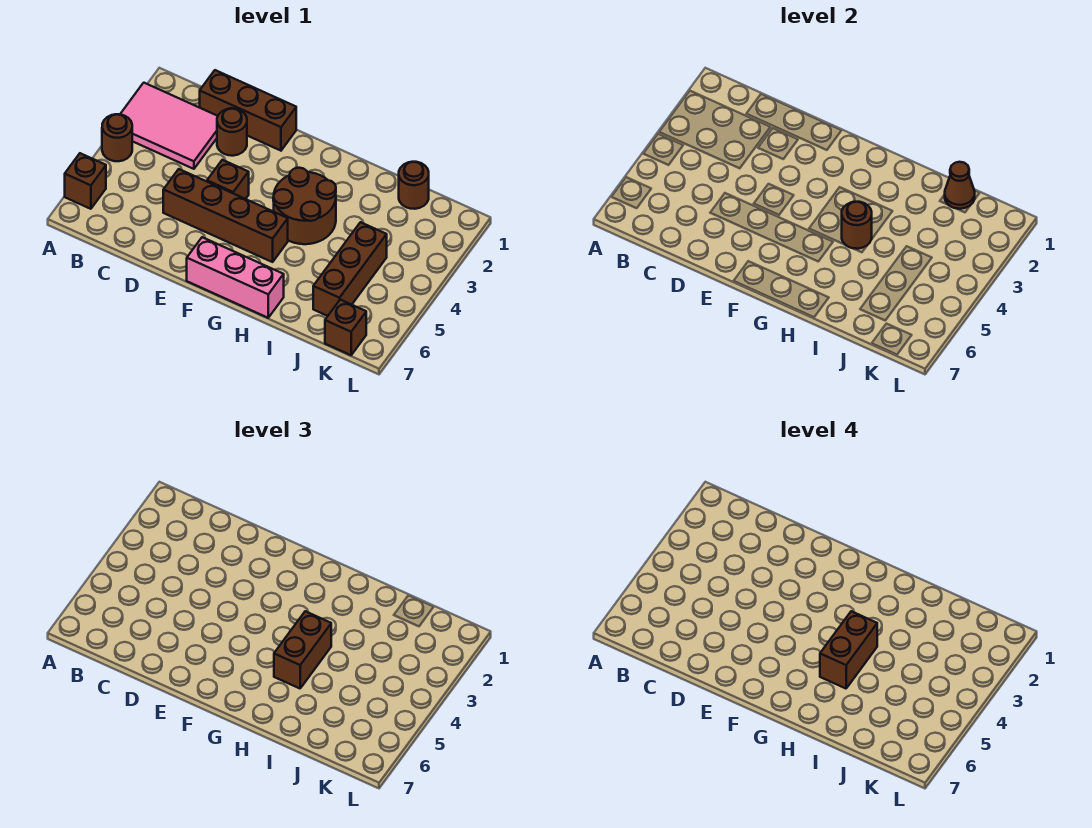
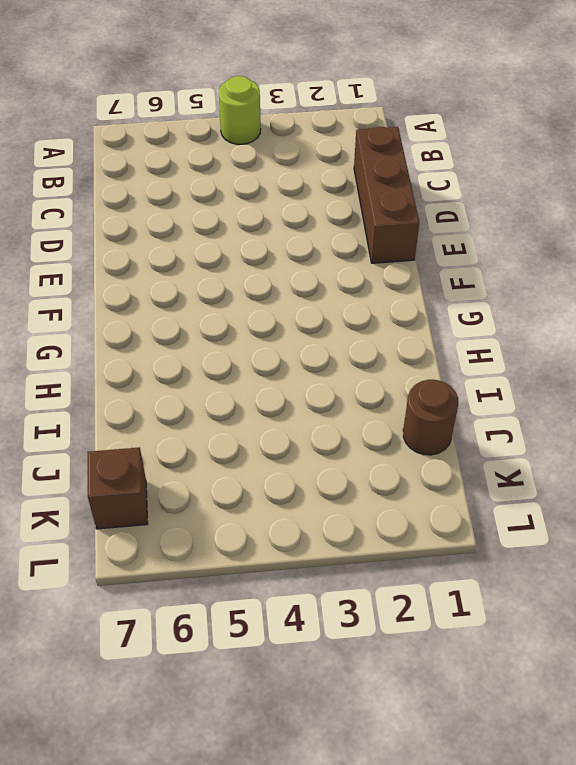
lime round brick A4 level 1 -> brown round brick A4 level 1
none -> pink tile A2:C3 level 1
none -> brown brick A6 level 1
none -> brown round brick D2 level 1

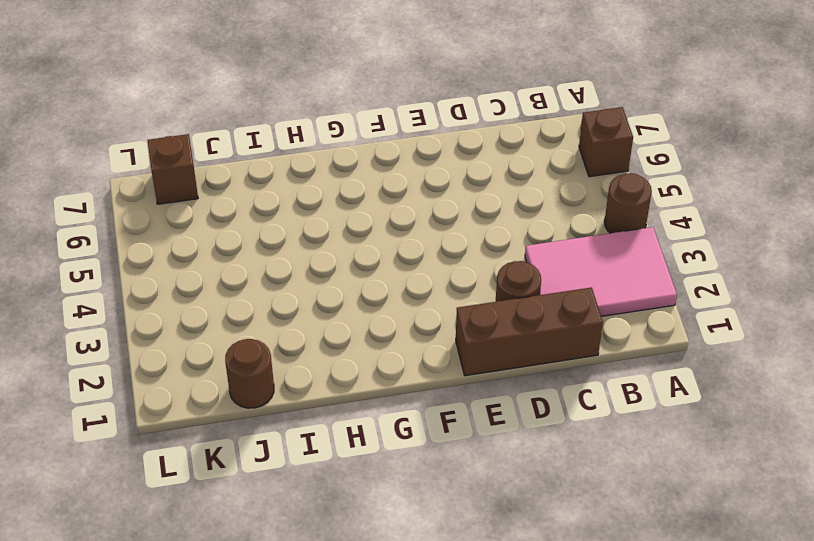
none -> brown brick D5:G5 level 1
none -> brown brick E4 level 1
none -> pink brick F7:H7 level 1

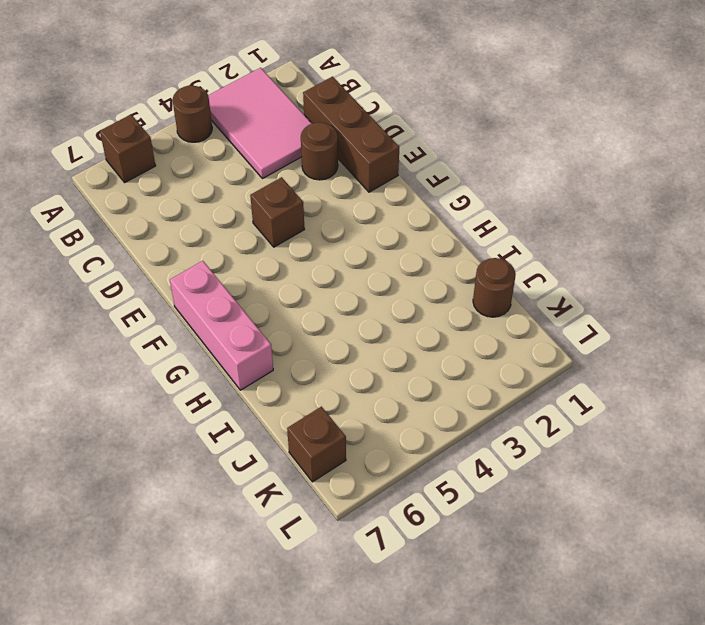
none -> brown brick D5:G5 level 1
none -> brown round brick G3:H4 level 1
none -> brown brick J4:J6 level 1

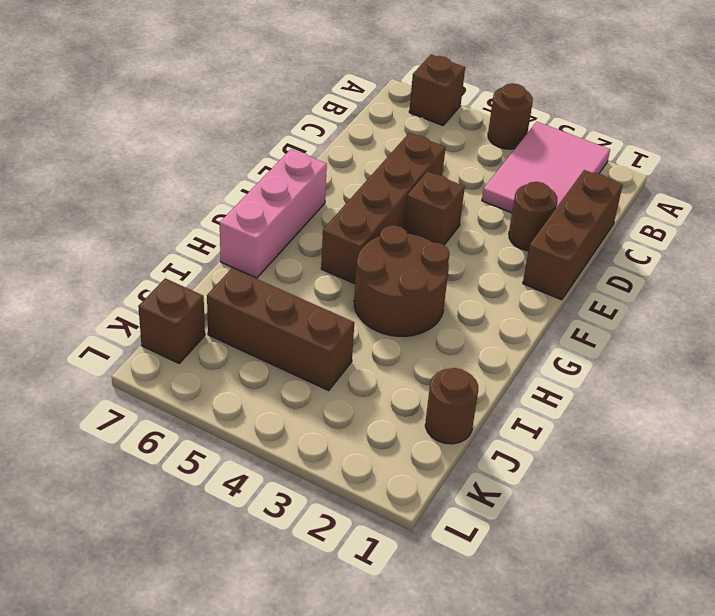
none -> brown round brick H4 level 2
none -> brown cone J1 level 2
none -> brown brick H4:H5 level 3

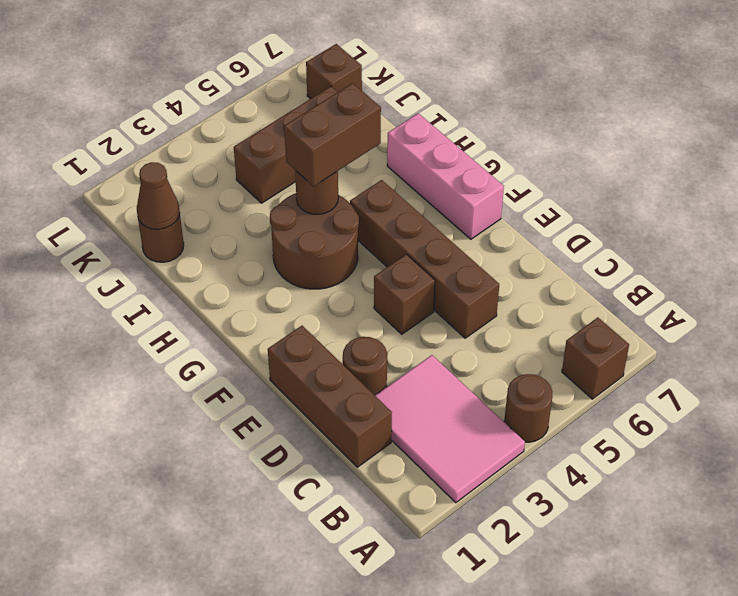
none -> brown brick H4:H5 level 4

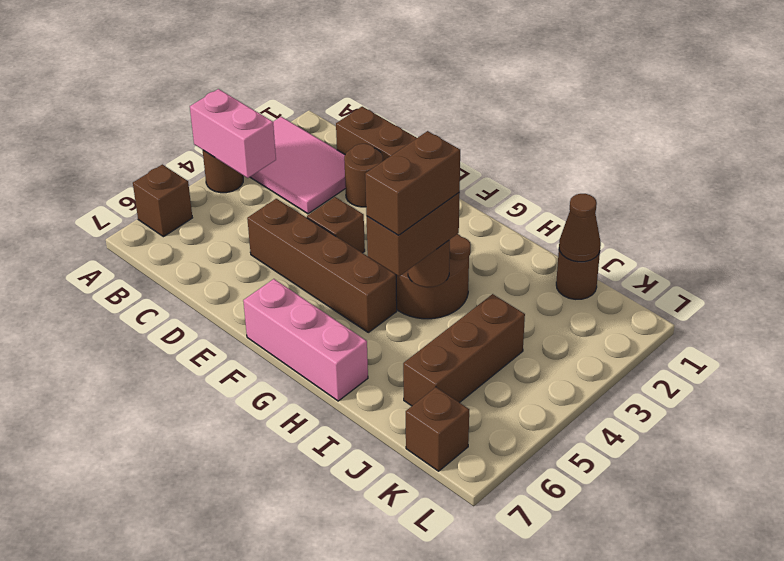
pink brick A4:B4 level 2 -> none

